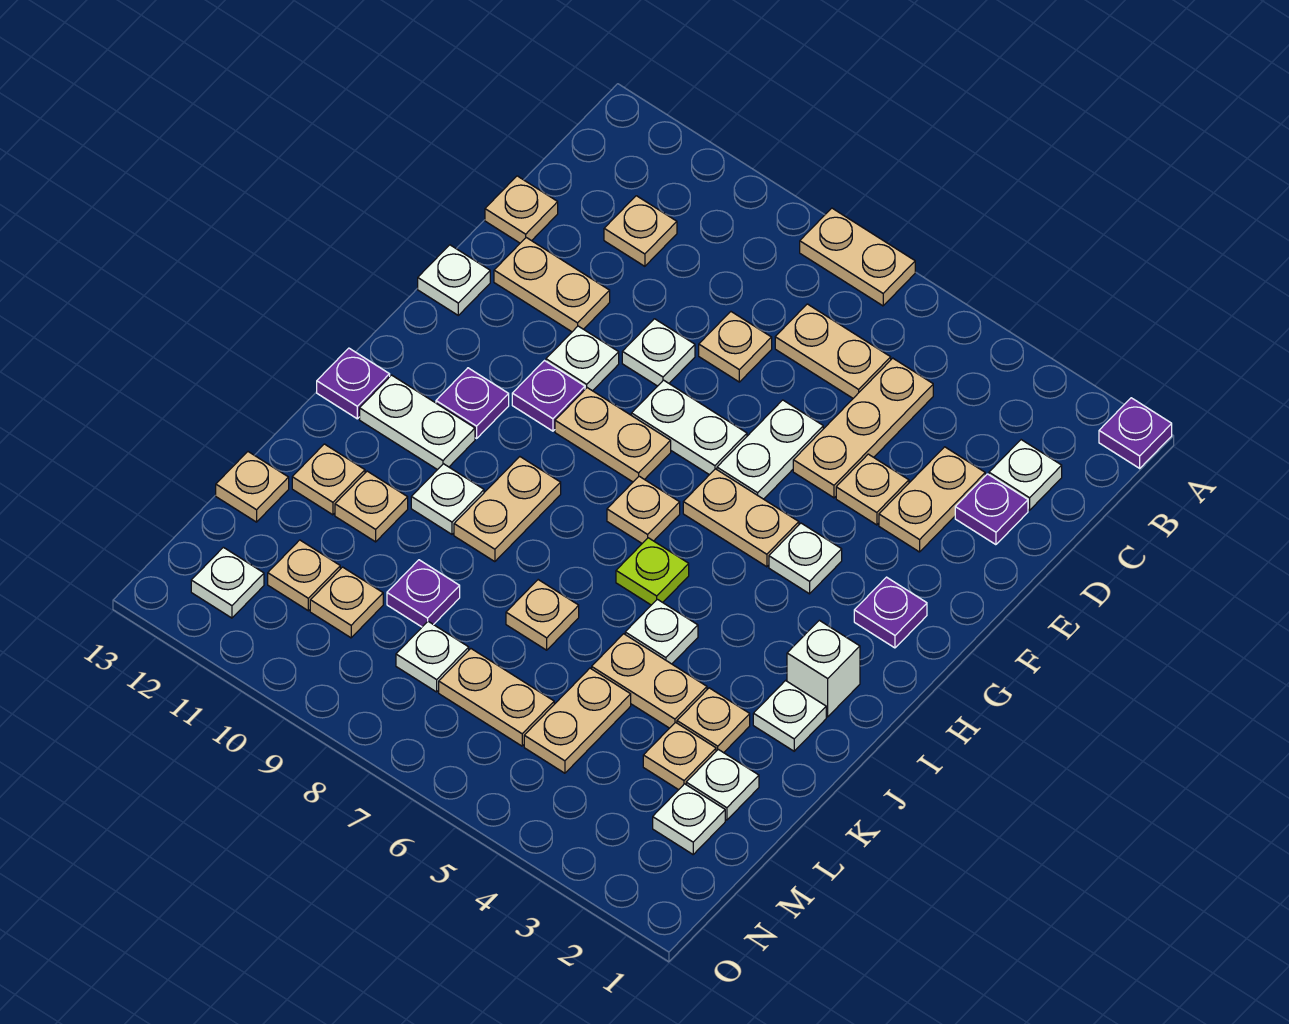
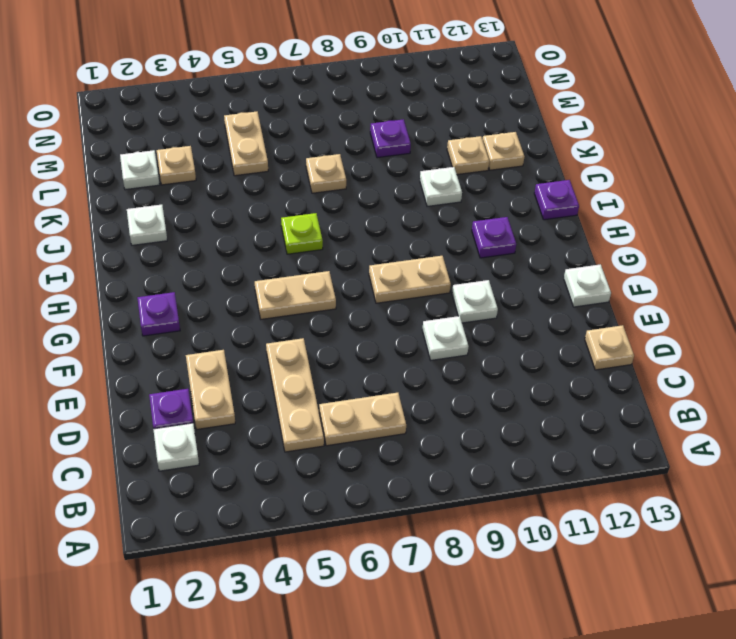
none -> purple plate A1 level 1
none -> tan plate A7:A8 level 1
none -> tan plate C11 level 1
none -> tan plate D8 level 1

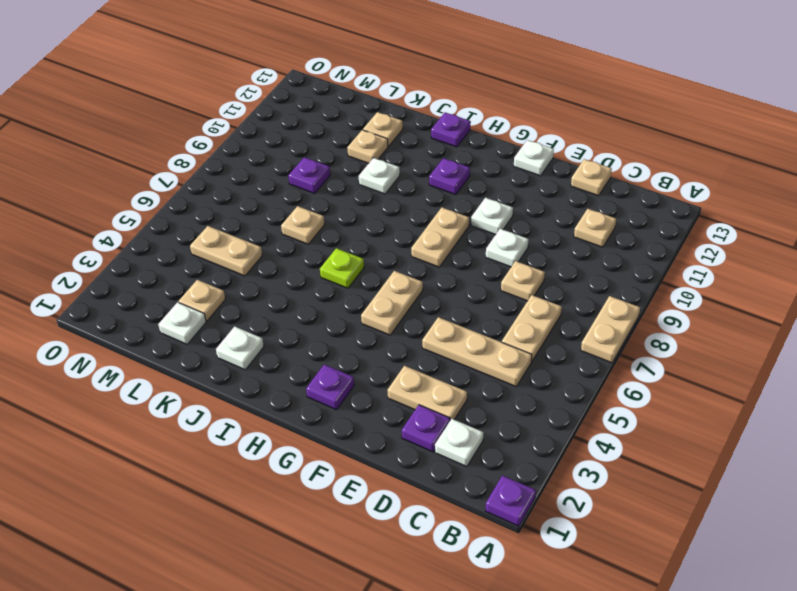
none -> tan plate E4 level 1
none -> white plate E6:F6 level 1
none -> tan plate E11:E12 level 1
none -> white plate F7:F8 level 1

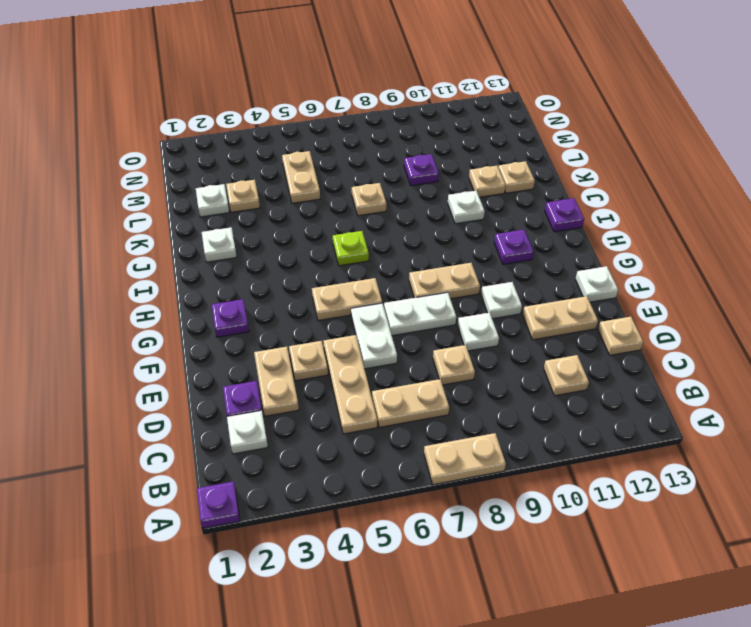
none -> white plate G4 level 1
none -> purple plate G10 level 1
none -> tan plate H7 level 1
none -> white brick I2 level 1

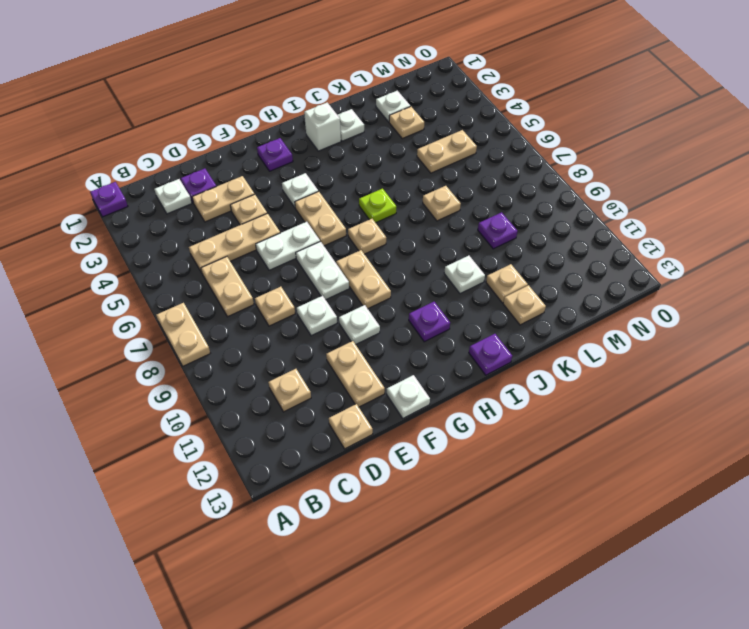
none -> purple plate G10 level 1
none -> tan plate I9:J9 level 1
none -> white plate I11:I12 level 1
none -> white plate J5 level 1

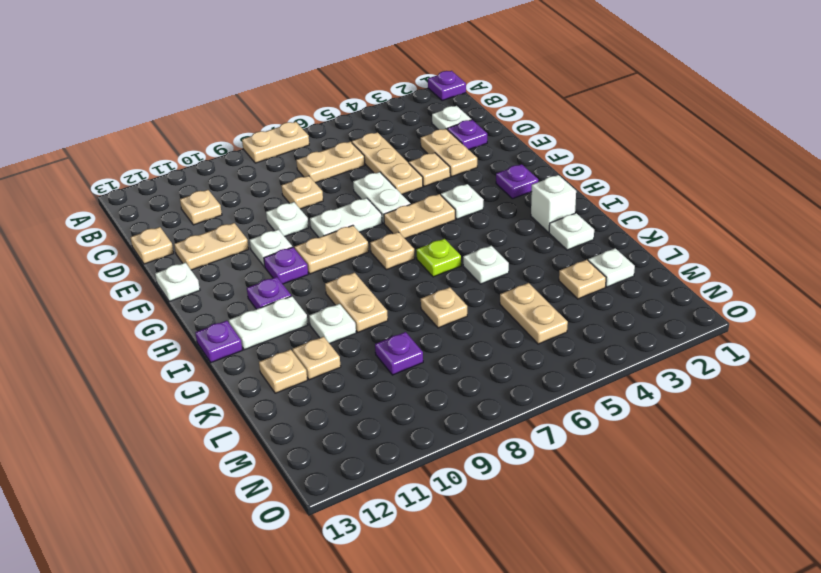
none -> tan plate K3 level 1
none -> tan plate K4:K5 level 1
none -> tan plate L13 level 1
none -> white plate M2 level 1

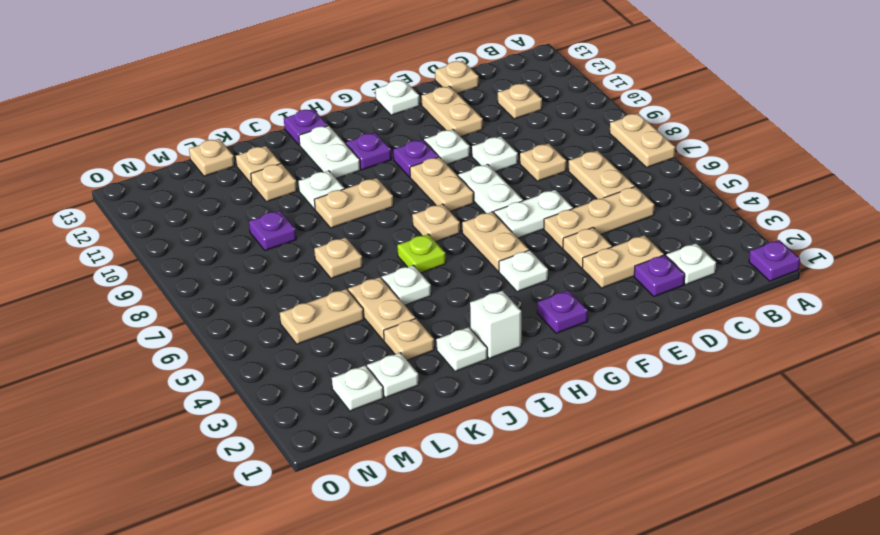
none -> tan plate L3 level 1
none -> tan plate M6:M7 level 1
none -> white plate M8 level 1
none -> tan plate M10 level 1

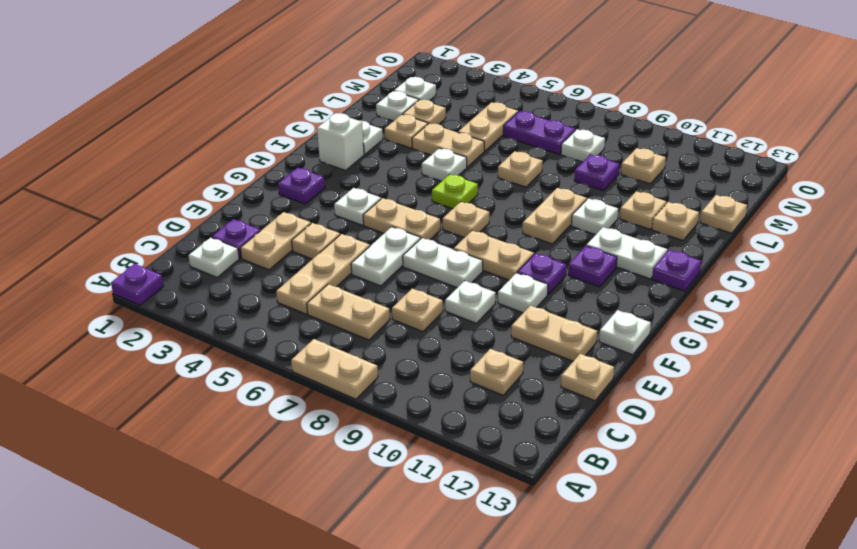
purple plate M6:M7 level 1 -> tan plate M6:M7 level 1
none -> tan plate M11 level 1
none -> white plate N12 level 1

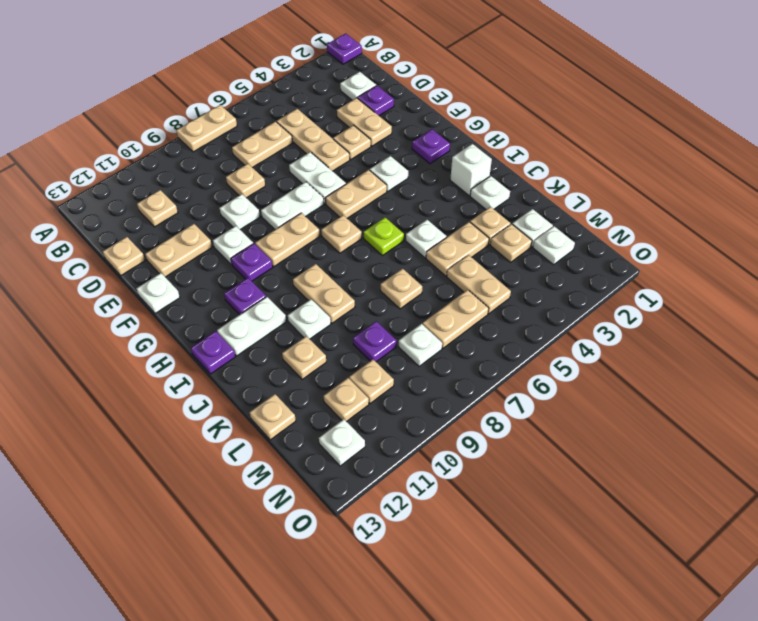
none -> tan plate K12 level 1

